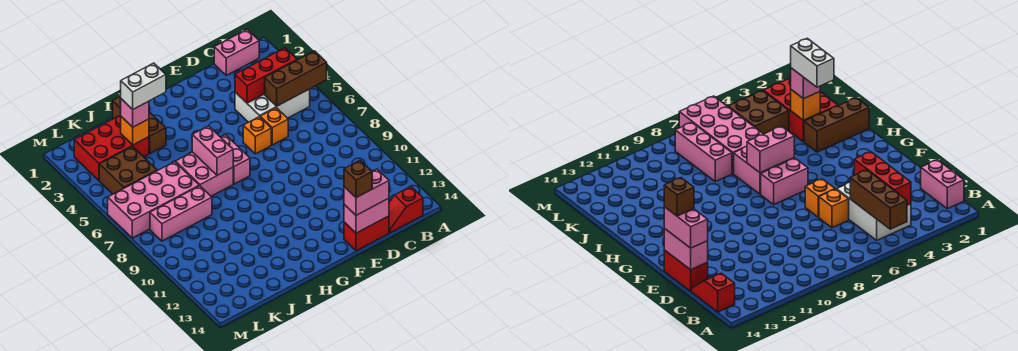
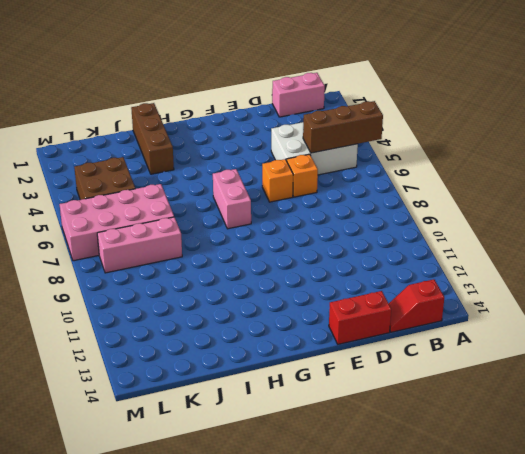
none -> pink brick H6:I7 level 1
none -> red brick J2:L3 level 1
none -> red brick B4:D4 level 2

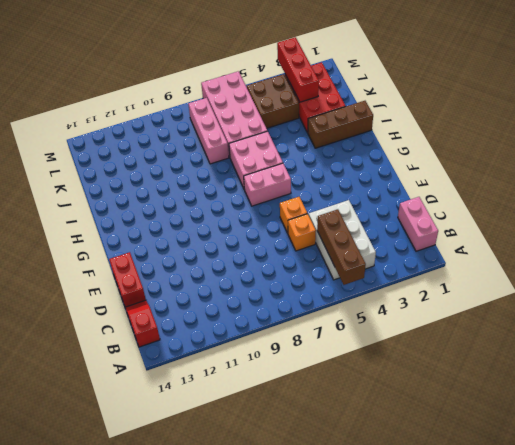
red brick K3:M3 level 2 -> red brick B4:D4 level 2
none -> pink brick D14:E14 level 2
none -> pink brick H6:H7 level 2
none -> orange brick J3 level 2

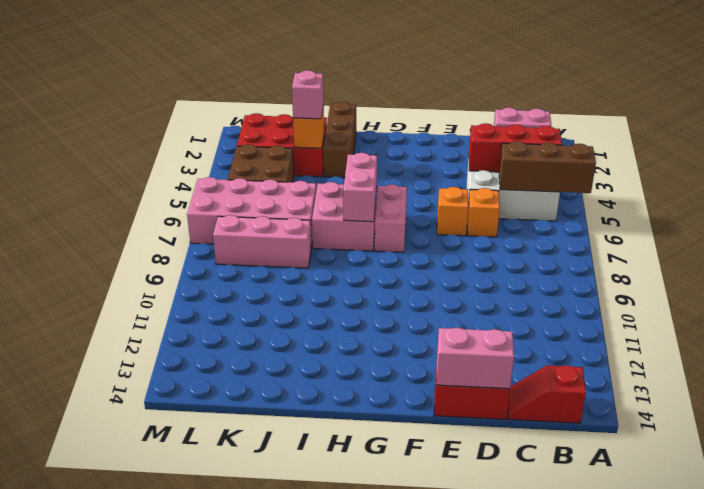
none -> pink brick D14:E14 level 3
none -> brown brick E14 level 4
none -> white brick I3:J3 level 4

